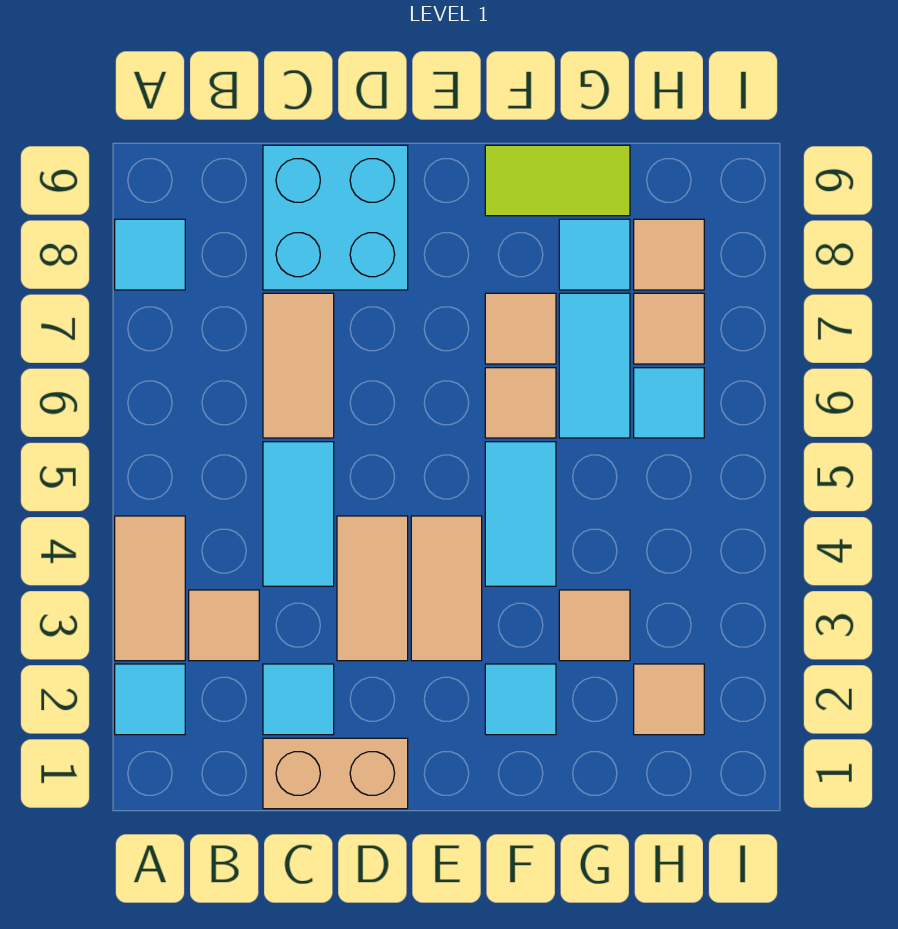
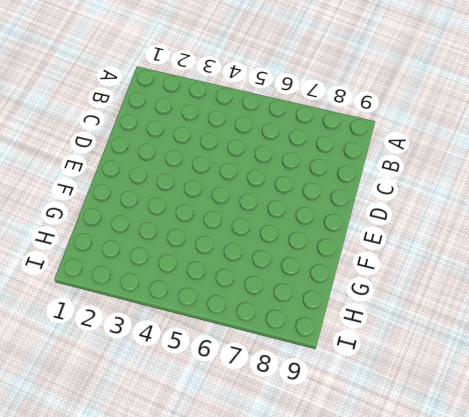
none -> cyan tile A2 level 1
none -> tan tile A3:A4 level 1
none -> cyan tile A8 level 1

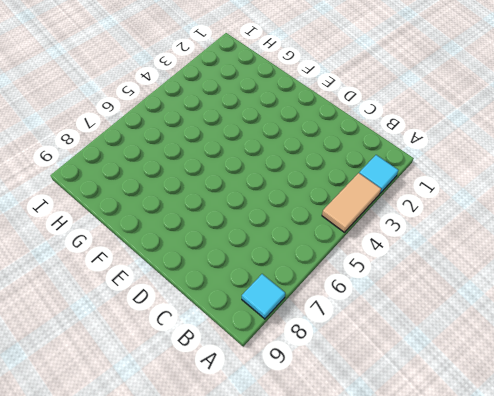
none -> tan tile B3 level 1
none -> tan brick C1:D1 level 1
none -> cyan tile C2 level 1

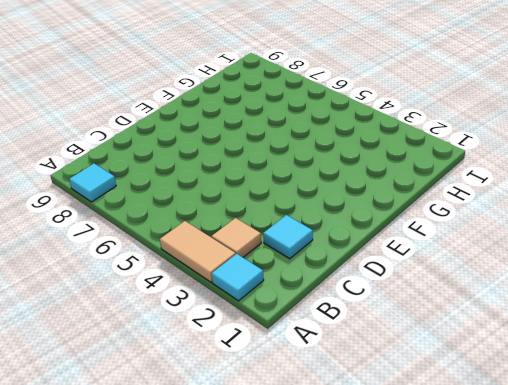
none -> tan brick C1:D1 level 1
none -> cyan tile C4:C5 level 1
none -> tan tile C6:C7 level 1

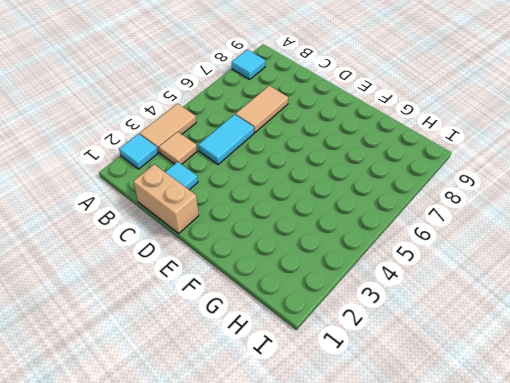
none -> cyan brick C8:D9 level 1
none -> tan tile D3:D4 level 1
none -> tan tile E3:E4 level 1

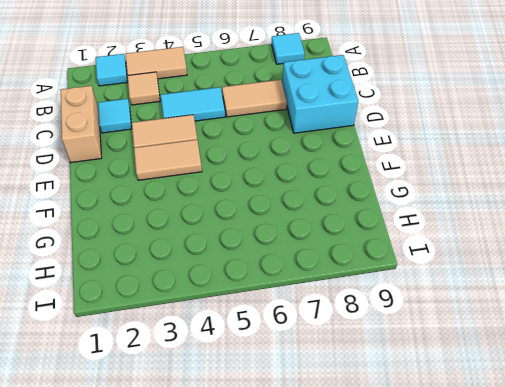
none -> cyan tile F2 level 1
none -> cyan tile F4:F5 level 1
none -> tan tile F6 level 1

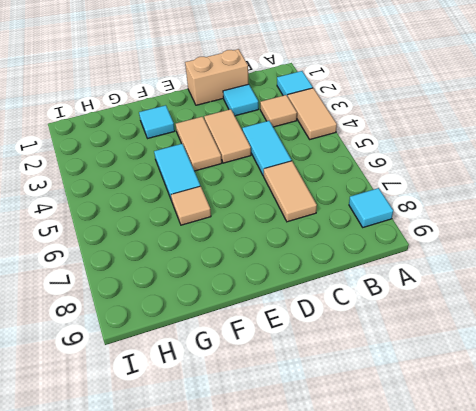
none -> cyan brick C8:D9 level 1
none -> tan tile F7 level 1
none -> lime tile F9:G9 level 1

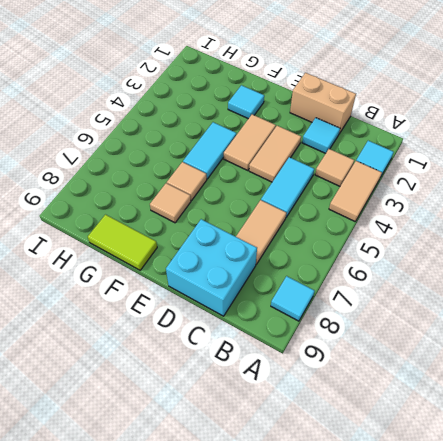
none -> tan tile G3 level 1
none -> cyan tile G6:G7 level 1
none -> cyan tile G8 level 1

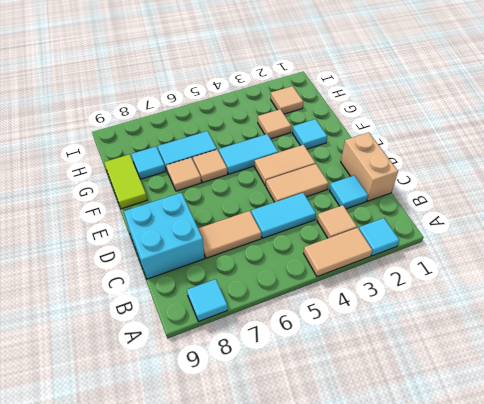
none -> cyan tile H6 level 1
none -> tan tile H7 level 1
none -> tan tile H8 level 1

